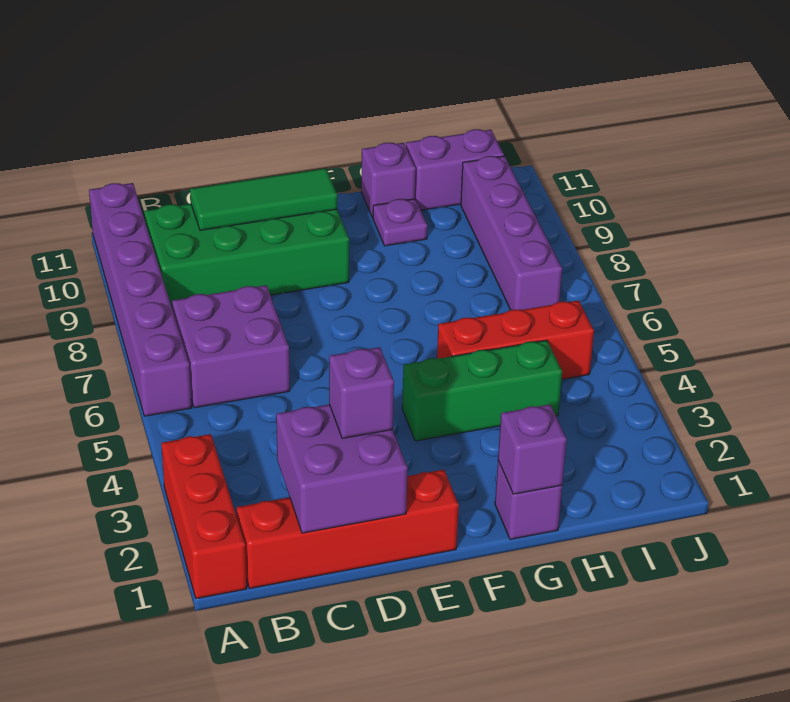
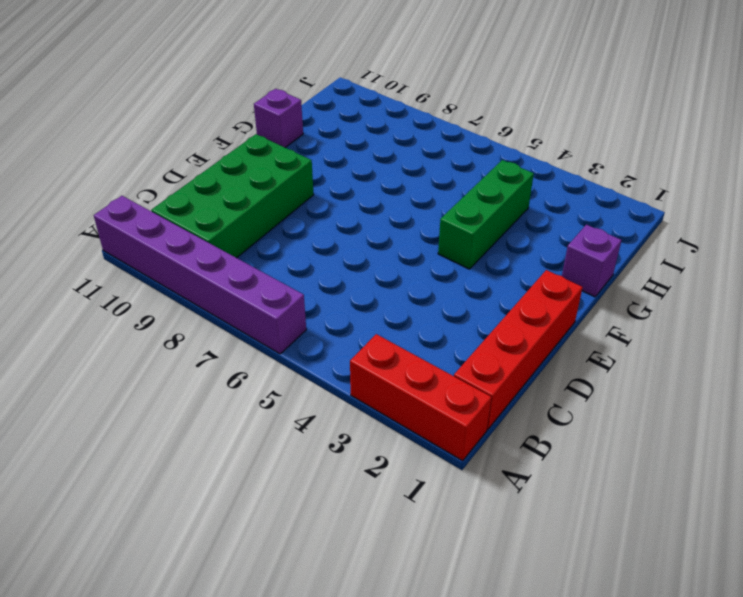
none -> purple brick B6:C7 level 1
none -> red brick G5:I5 level 1
none -> purple plate G10 level 1

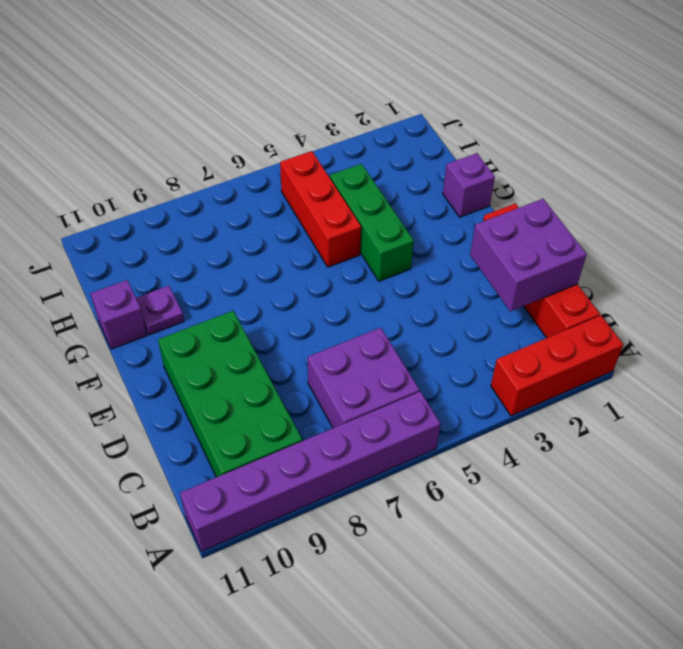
none -> purple brick H11:I11 level 1
none -> purple brick I7:I10 level 1
none -> green tile C10:E10 level 2

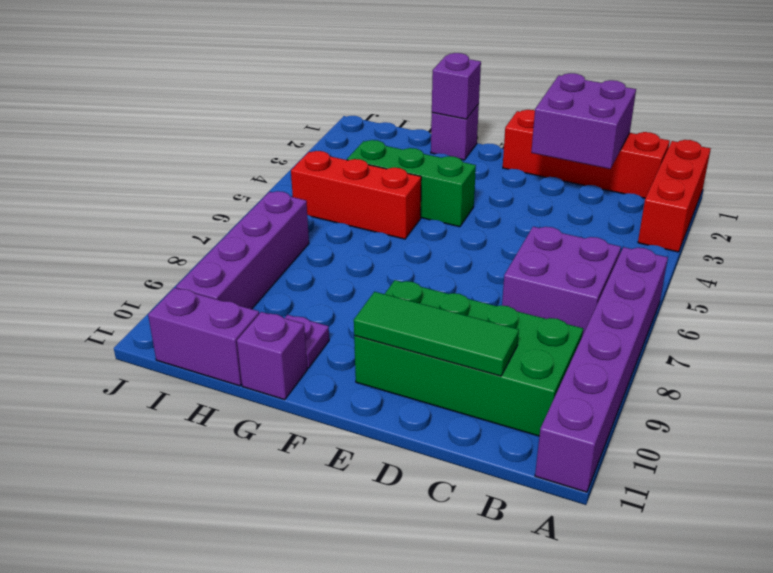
none -> purple brick D2 level 3

